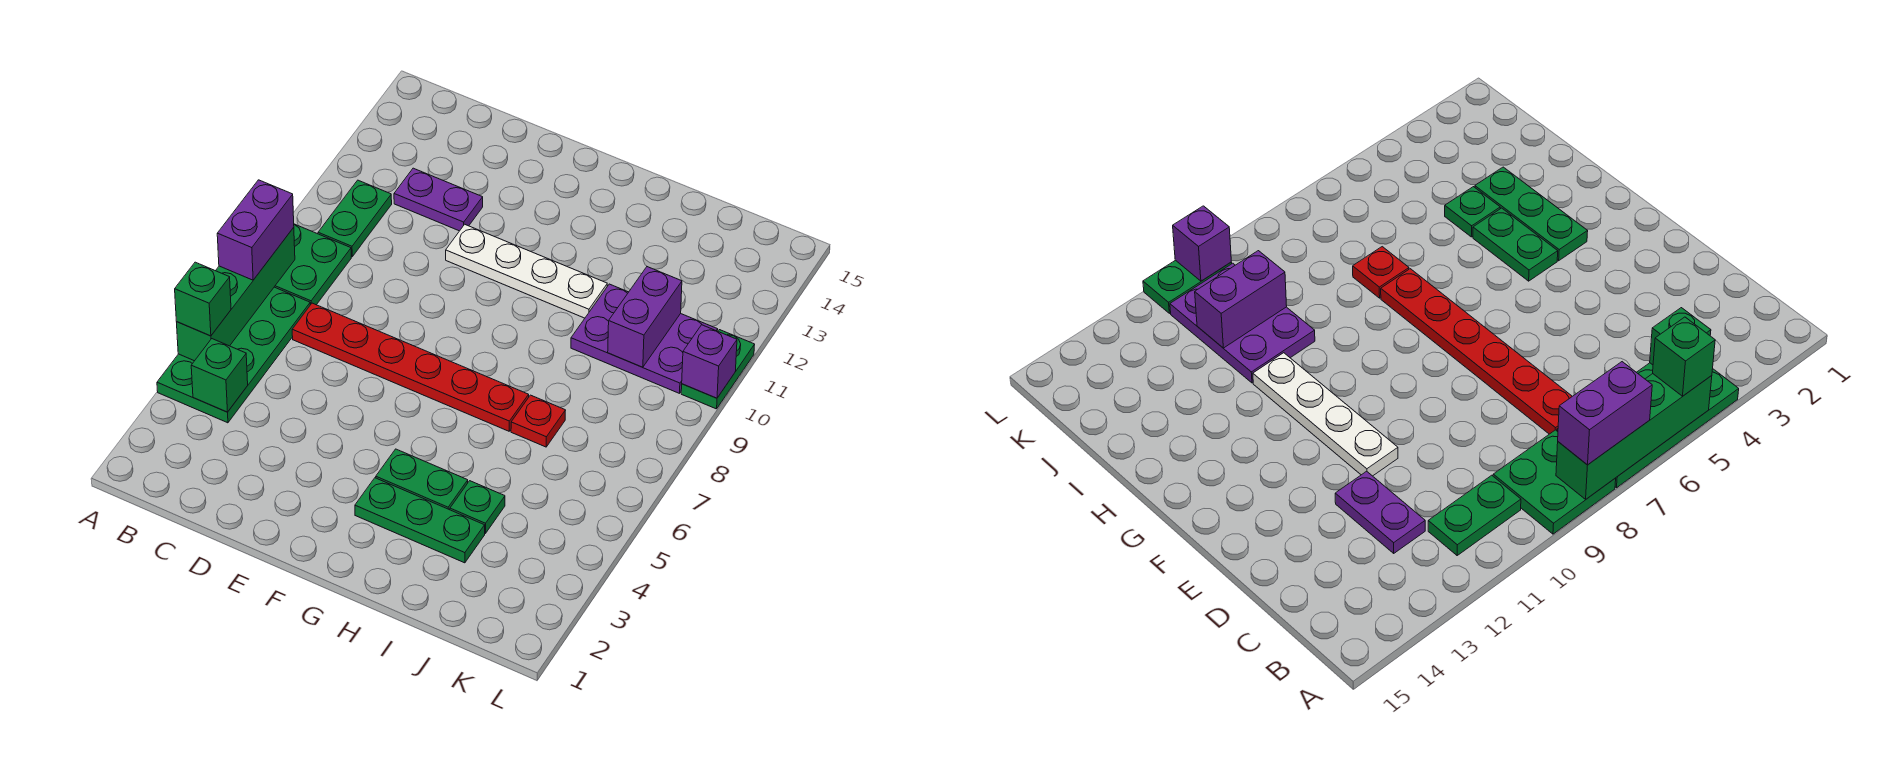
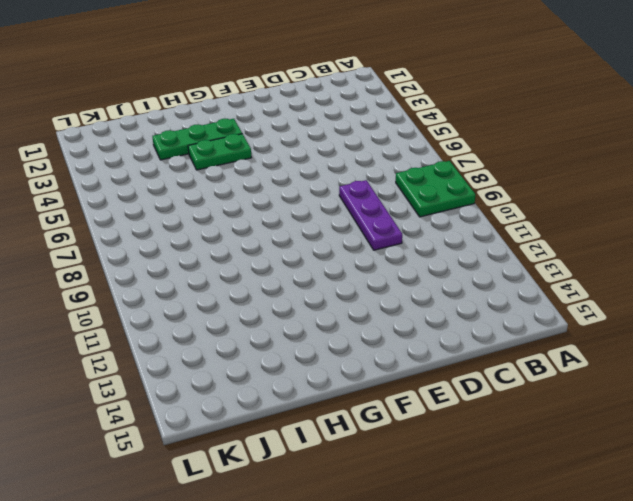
purple plate D8:D10 level 1 -> none
none -> green plate A4:B7 level 1
none -> green plate B10:B11 level 1
none -> red plate C7:H7 level 1

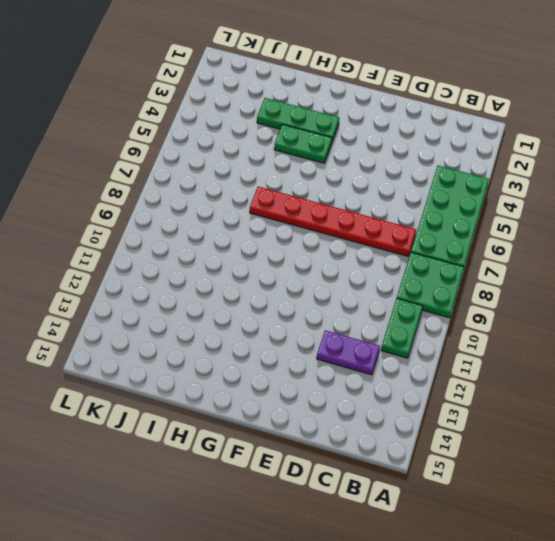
none -> white plate E11:H11 level 1
none -> green plate I4 level 1
none -> red plate I7 level 1

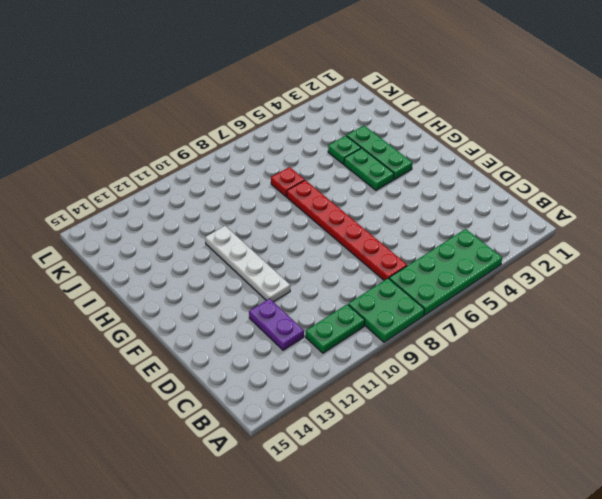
none -> purple plate I10:K11 level 1
none -> green plate L10:L11 level 1
none -> green brick A5:A8 level 2

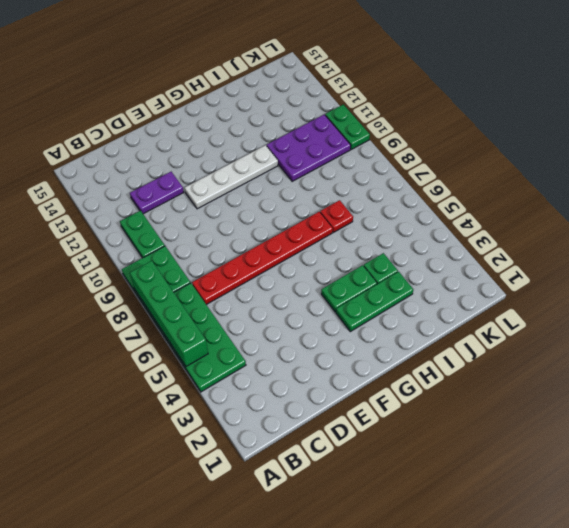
none -> green brick B4 level 2
none -> purple brick J10:J11 level 2
none -> purple brick L10 level 2

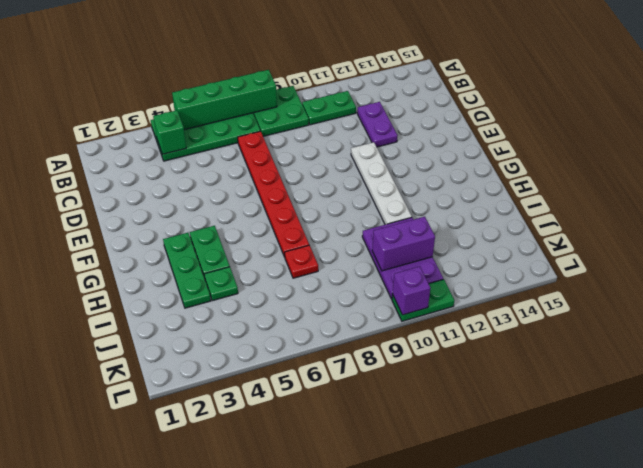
none -> green brick A5 level 3
none -> purple brick A7:A8 level 3

